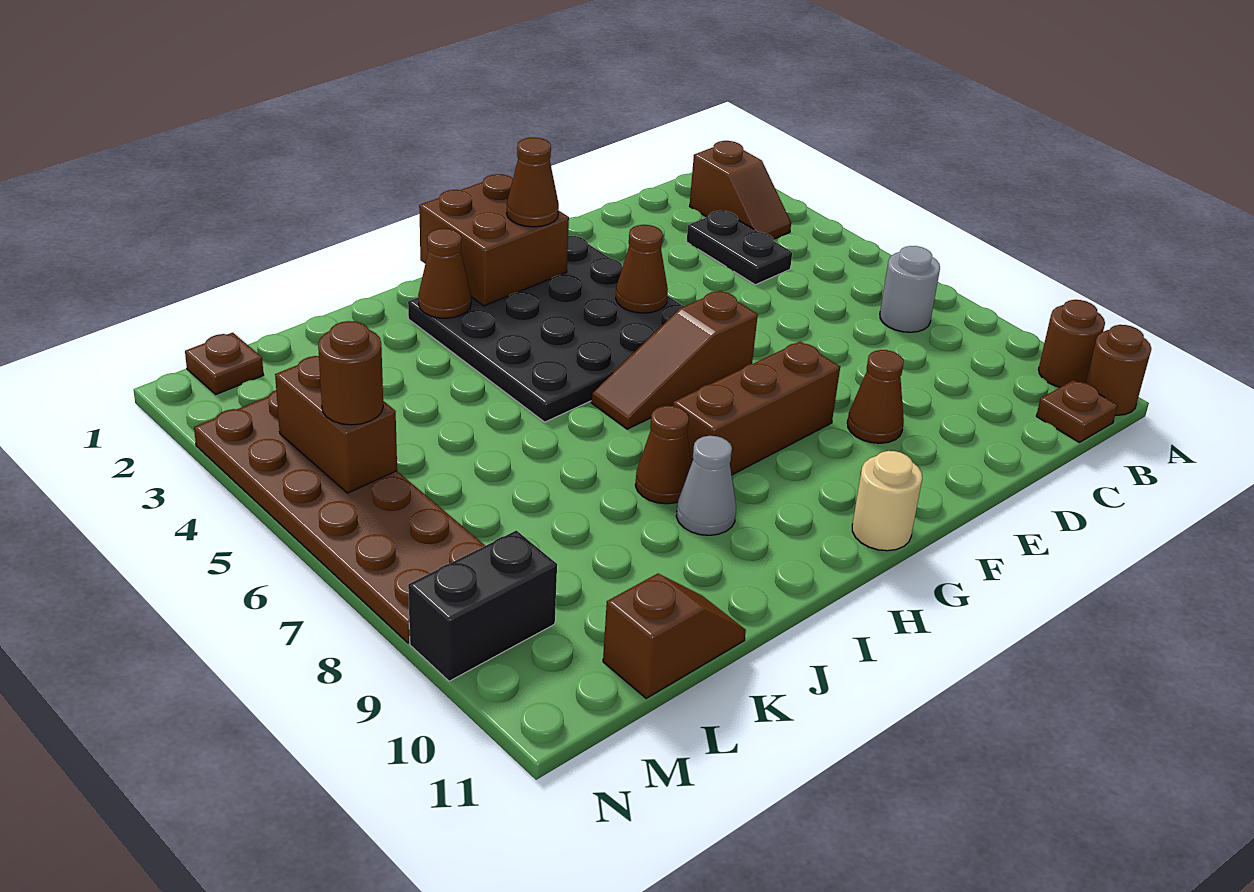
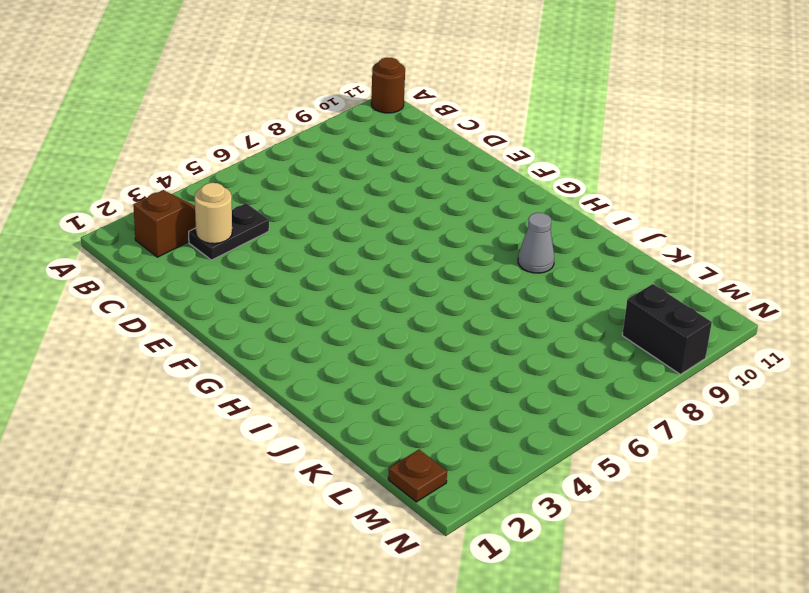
tan round brick C3 level 2 -> tan round brick G11 level 1
none -> brown round brick A10 level 1
none -> grey round brick B7 level 1
none -> brown plate B11 level 1

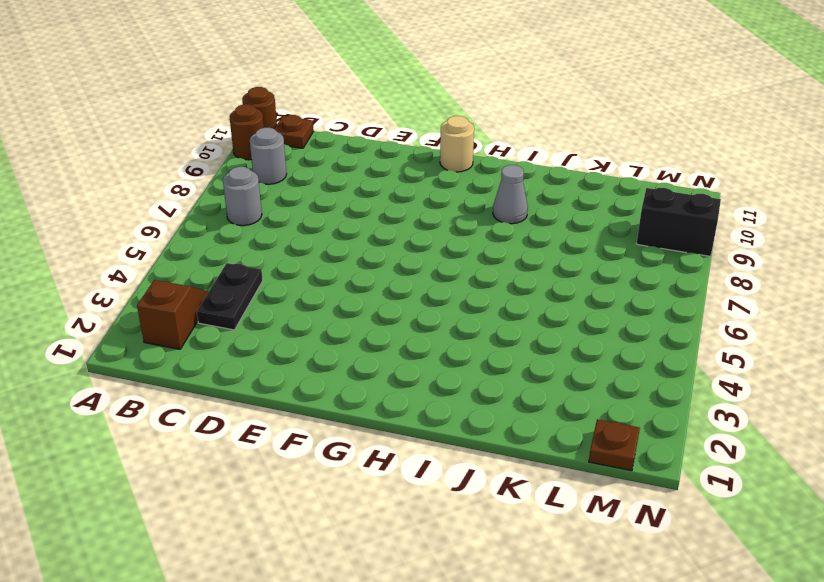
grey round brick B9 level 1 -> none
none -> brown cone E9 level 1
none -> black plate F2:I5 level 1
none -> brown slope F6:H6 level 1 top F

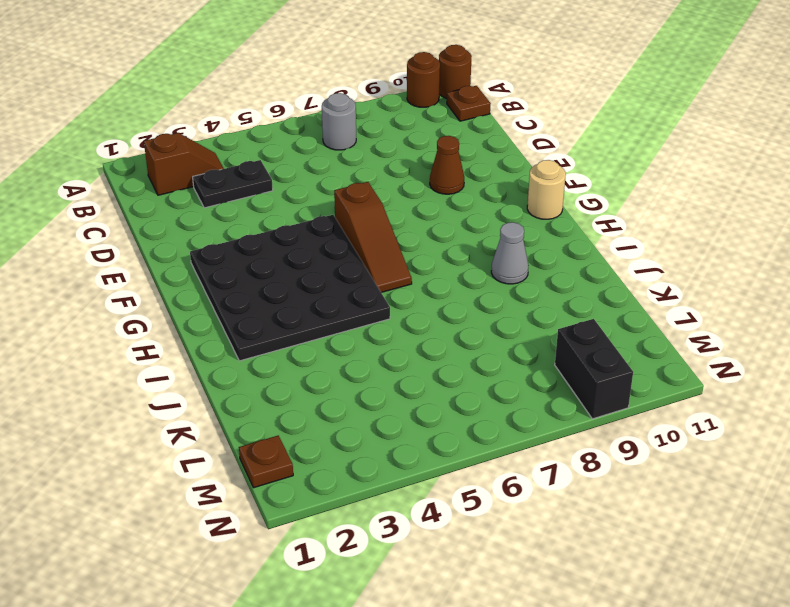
none -> brown brick F8:H8 level 1
none -> brown cone I8 level 1
none -> brown slope K11:L11 level 1 top L

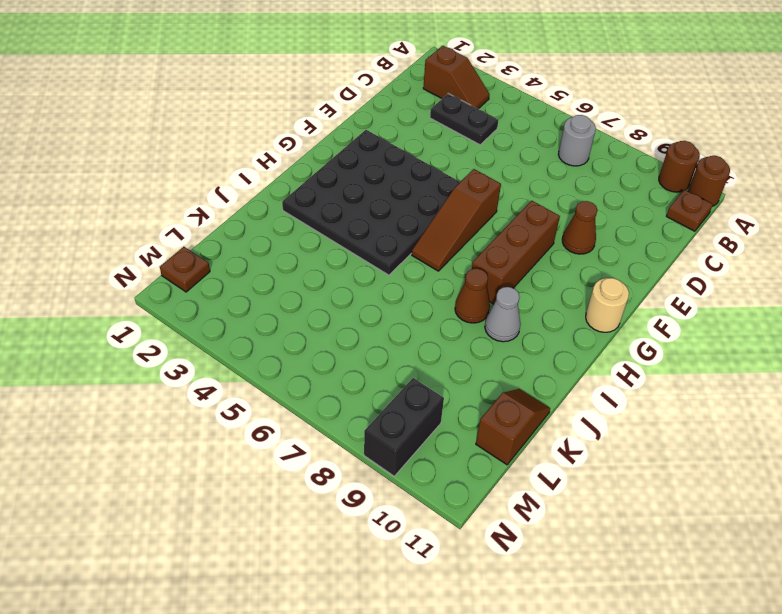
none -> brown plate M3:N8 level 1
none -> brown cone F4 level 2
none -> brown brick G1:H2 level 2

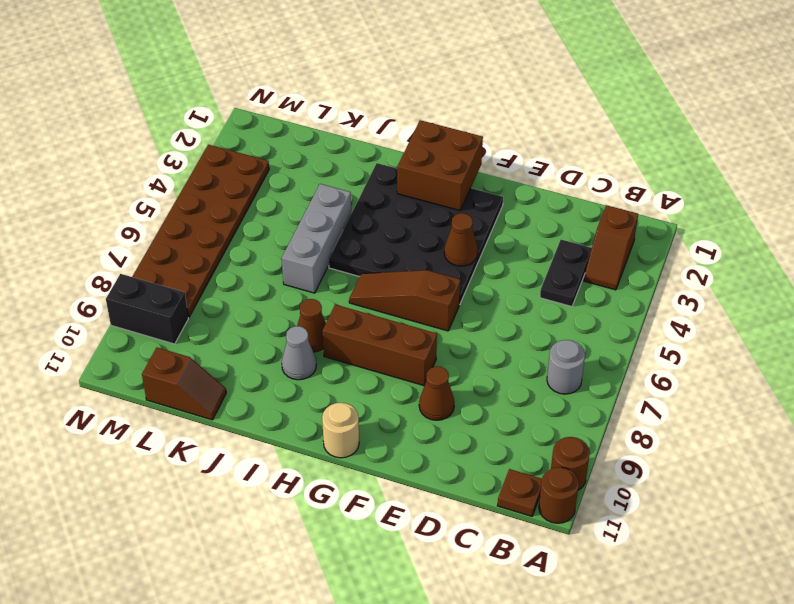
grey brick J4:J6 level 1 -> none
none -> brown plate M1 level 1
none -> brown cone I2 level 2
none -> brown brick M4:M5 level 2

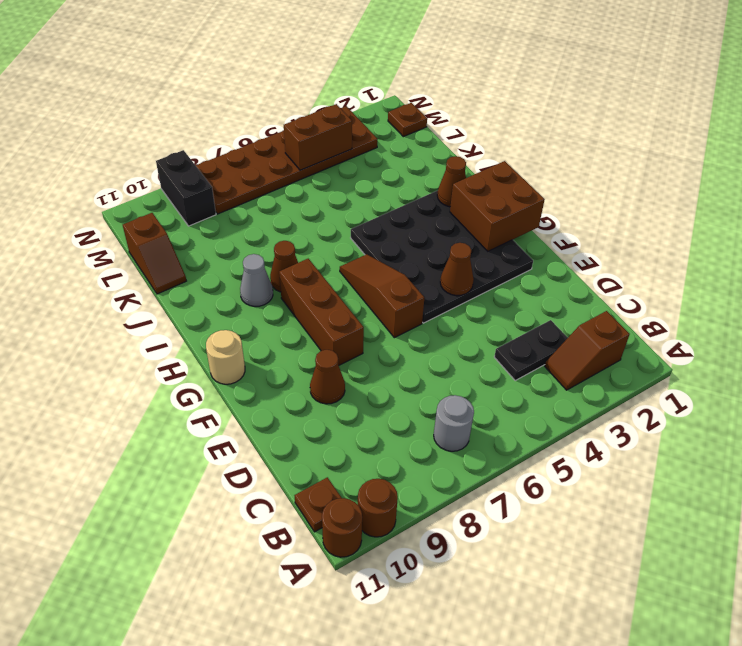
none -> brown cone G2 level 3
none -> brown round brick M5 level 3

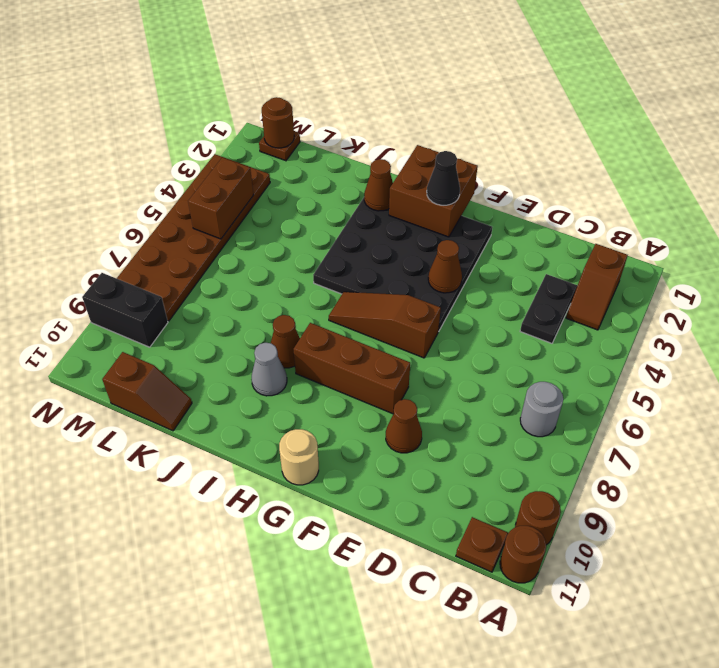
black cone G2 level 3 -> brown cone G2 level 3
brown round brick M1 level 2 -> brown round brick M5 level 3

